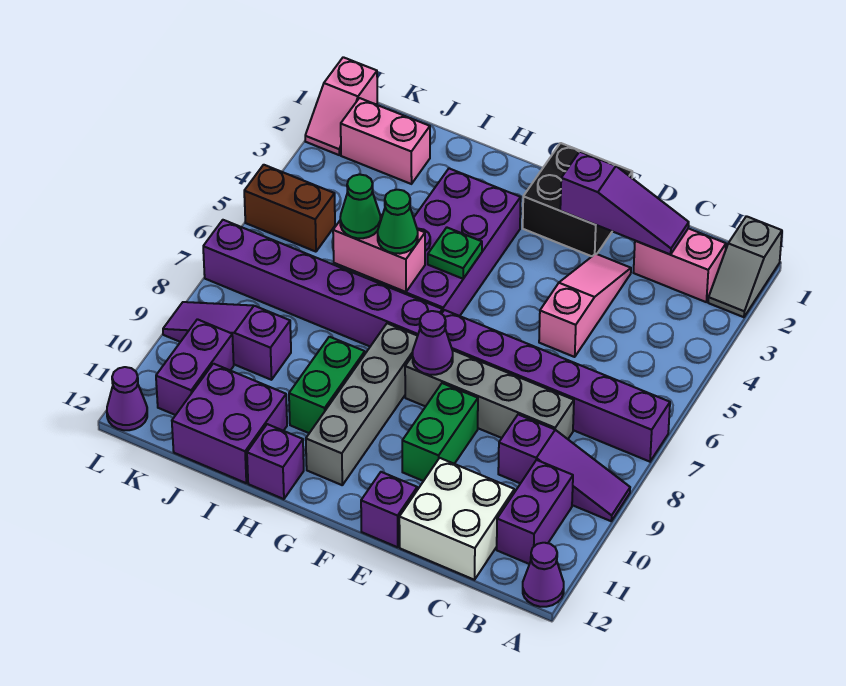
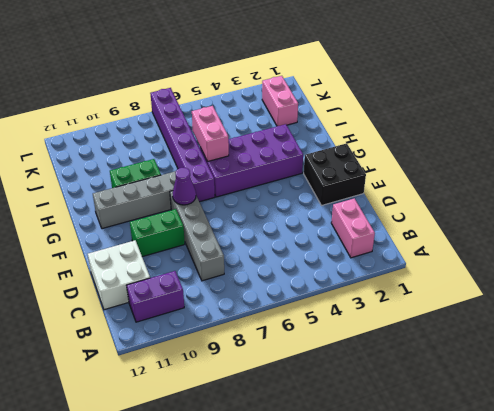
none -> grey slope A1:A2 level 1 top 1
none -> purple brick A7:F7 level 1
none -> purple slope A9:C9 level 1 top C
none -> purple cone A12 level 1

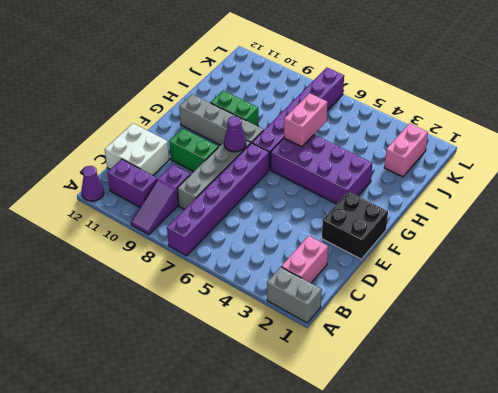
grey brick A1:A2 level 1 -> grey slope A1:A2 level 1 top 1
none -> pink slope D3:D5 level 1 top 5
none -> purple brick E12 level 1
none -> purple brick H12 level 1
none -> purple brick I11:J12 level 1

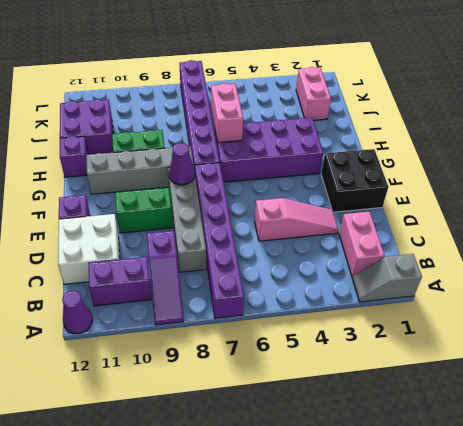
none -> purple slope J9:L9 level 1 top J
none -> brown brick K5:L5 level 1
none -> purple brick K10:K11 level 1
none -> pink slope L1:L2 level 1 top 1

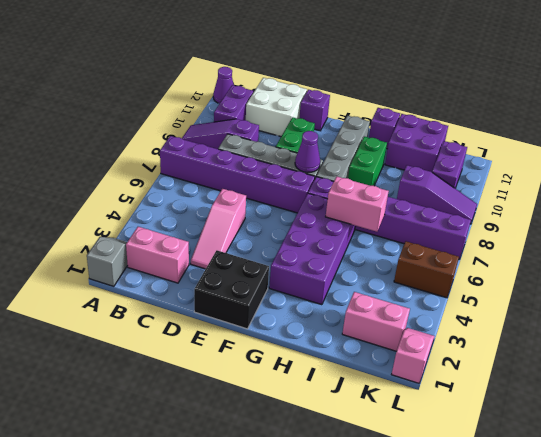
none -> purple cone L12 level 1
none -> purple slope C2:E2 level 2 top E
none -> green plate G5 level 2
none -> green cone H6 level 3

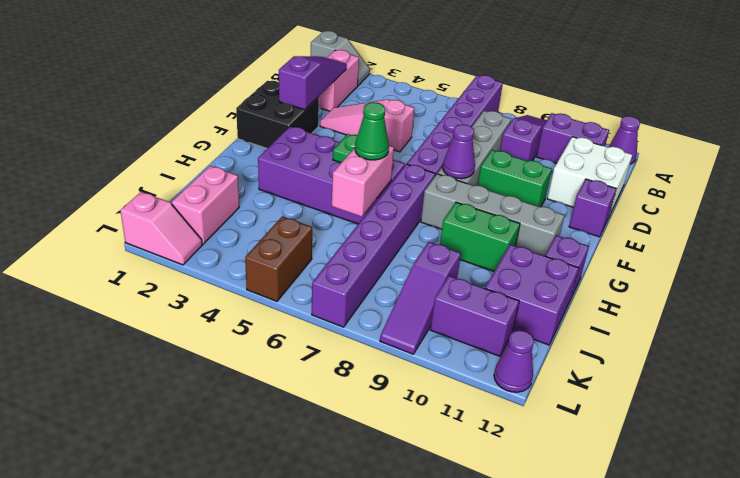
none -> green cone I6 level 3

